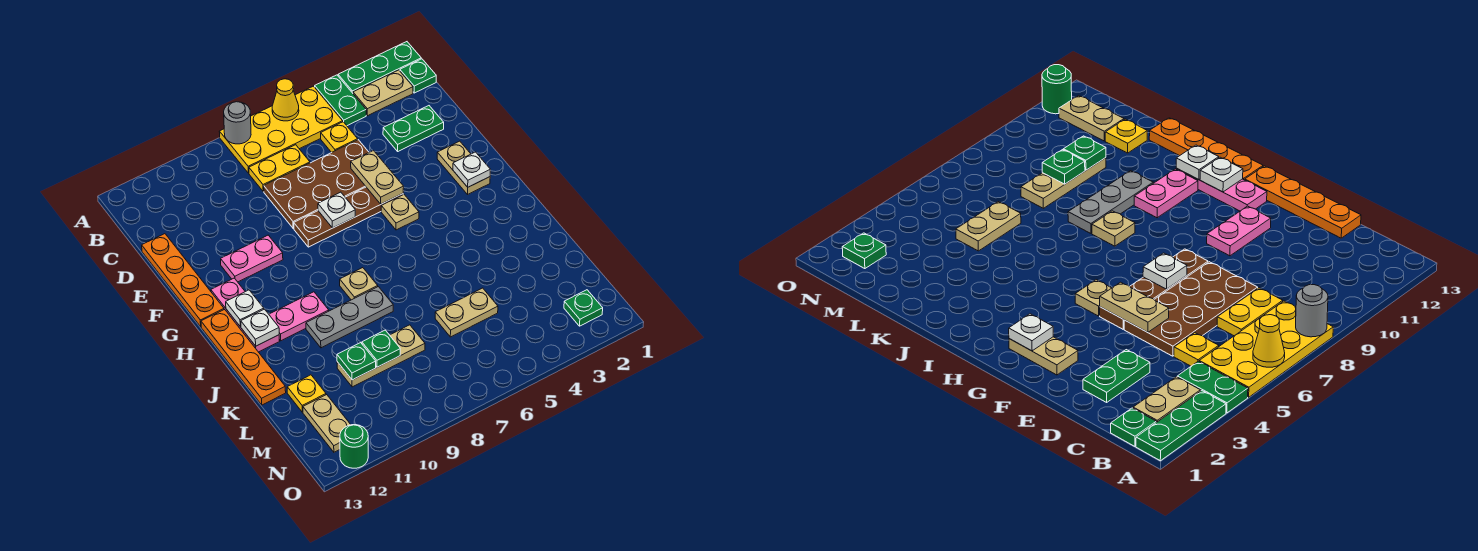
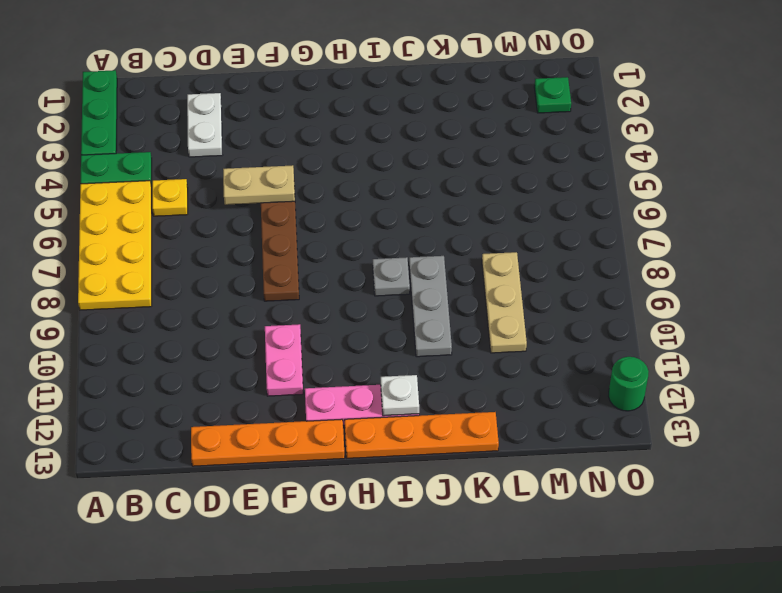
white plate D2:D3 level 1 -> green plate D2:D3 level 1
grey plate I8 level 1 -> tan plate I8 level 1
none -> green plate B1 level 1
none -> tan plate B2:B3 level 1
none -> yellow plate C7:C8 level 1
none -> brown plate D5:E8 level 1

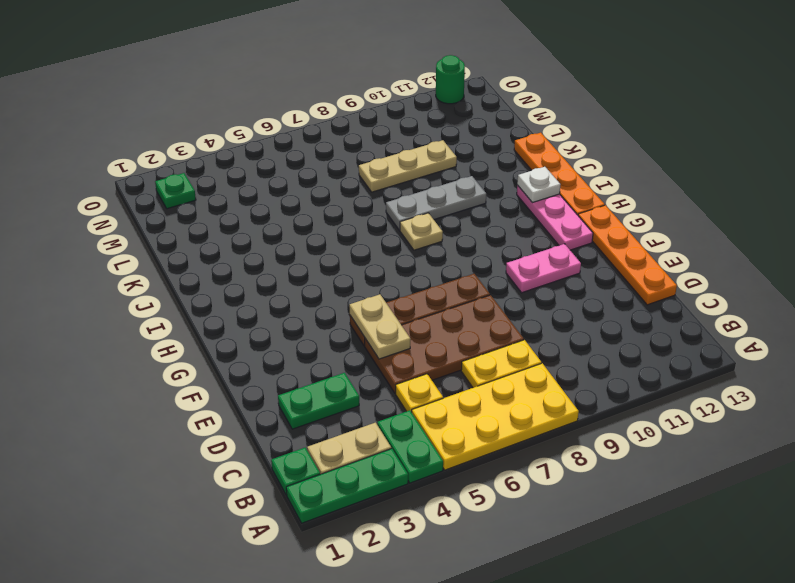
none -> tan plate F2:G2 level 1
none -> tan plate G5 level 1
none -> pink plate I10:I11 level 1
none -> tan plate L5:L6 level 1

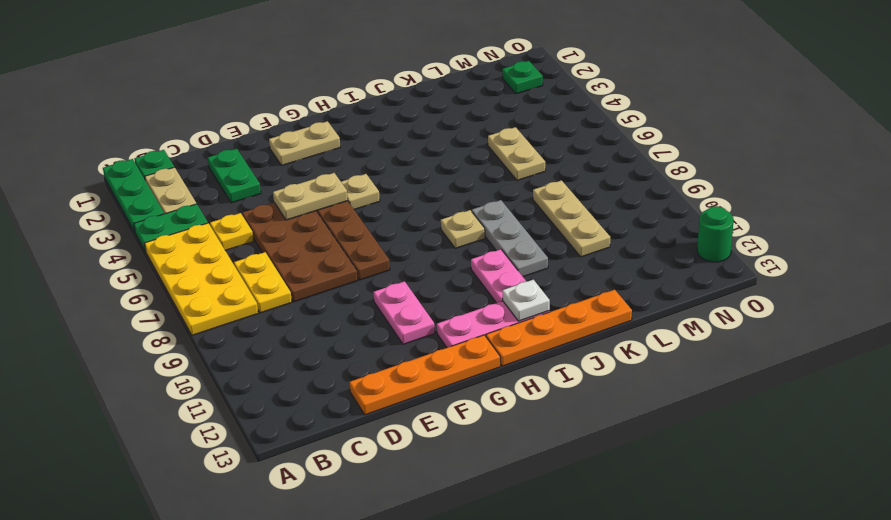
none -> yellow plate L12 level 1
none -> tan plate M12:N12 level 1
none -> yellow cone A6 level 2
none -> grey round brick A8 level 2

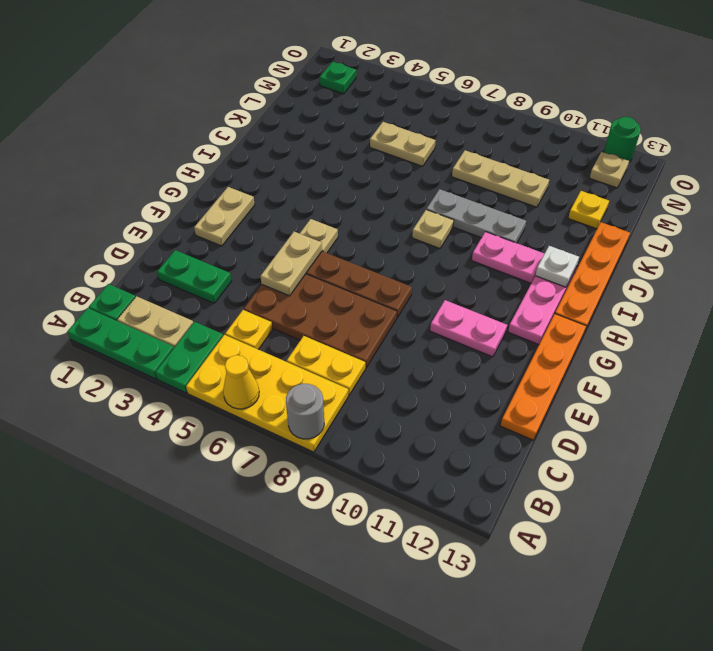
tan plate N12 level 1 -> tan plate M12:N12 level 1
none -> white plate F7 level 2
none -> white plate G2 level 2
none -> white plate H12 level 2
none -> green plate L9 level 2

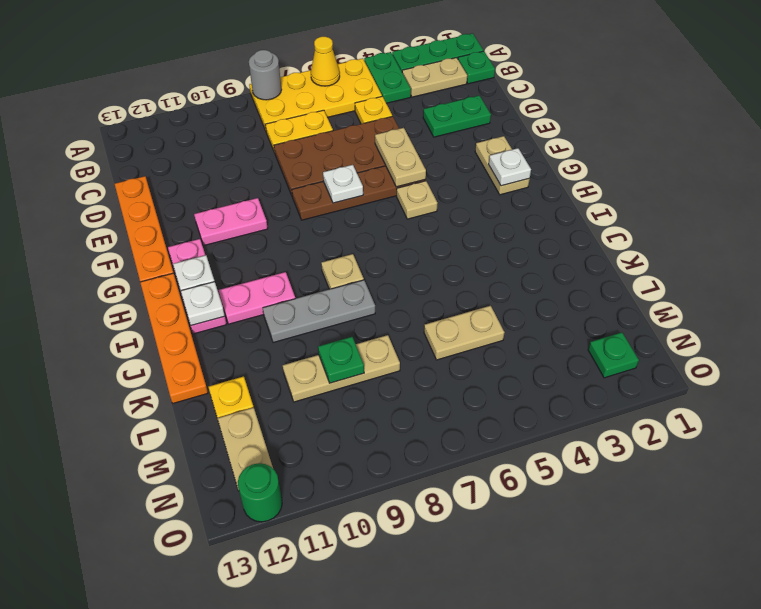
none -> green plate L10 level 2

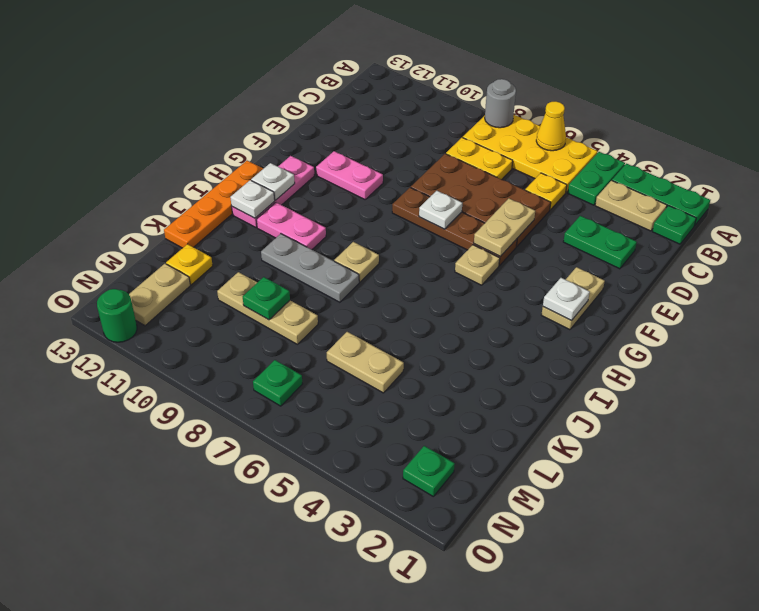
green plate N7 level 1 -> green plate L10 level 2
none -> orange plate D13:G13 level 1

